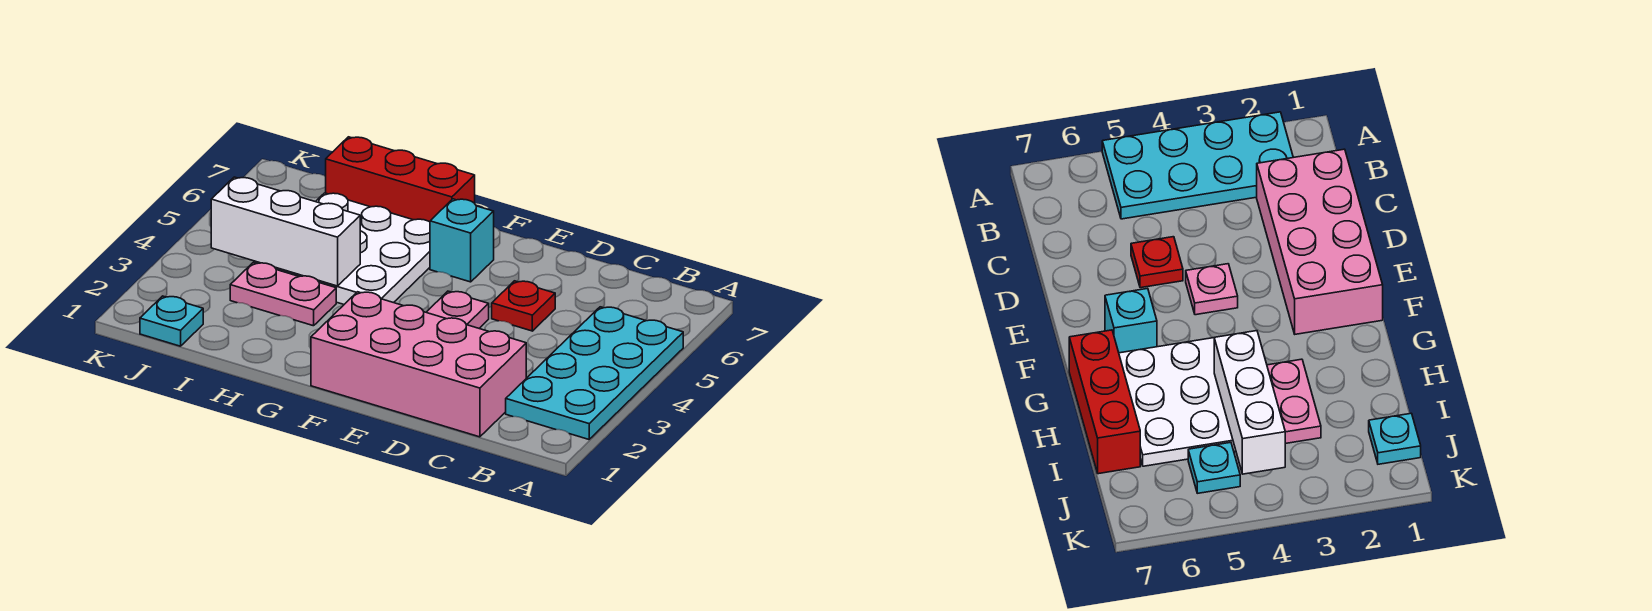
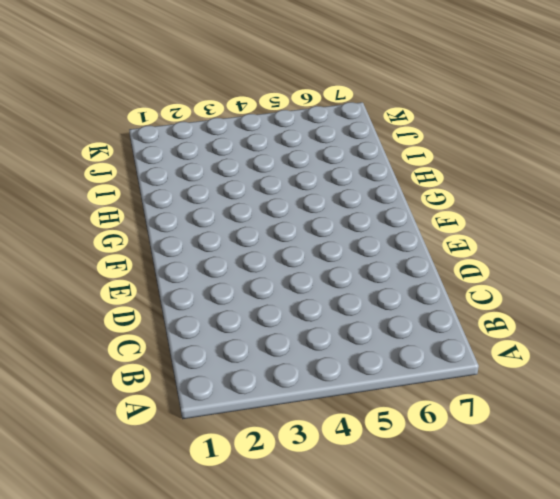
none -> cyan plate A2:B5 level 1
none -> pink brick C1:F2 level 1

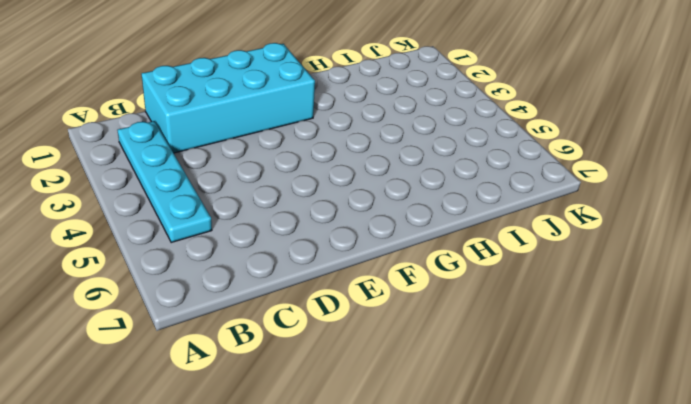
cyan plate B2:B5 level 1 -> cyan plate A2:B5 level 1
cyan brick C1:F2 level 1 -> pink brick C1:F2 level 1
none -> red plate D5 level 1
none -> pink plate E4 level 1

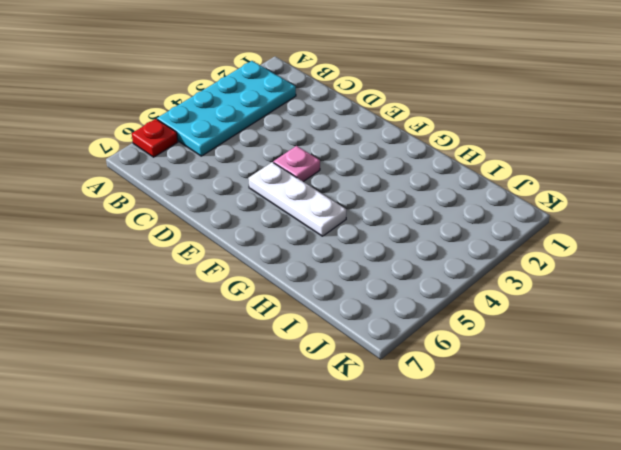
red plate A6 level 1 -> red plate D5 level 1
white plate E5:G5 level 1 -> white plate G4:I6 level 1
none -> pink brick C1:F2 level 1
none -> cyan brick F6 level 1

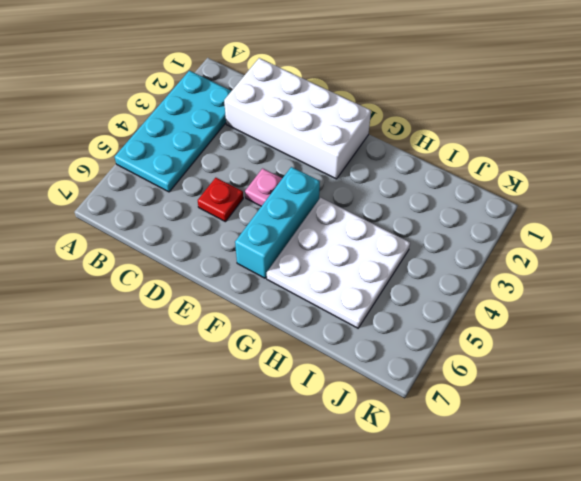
white brick C1:F2 level 1 -> pink brick C1:F2 level 1
cyan brick F4:F6 level 1 -> cyan brick F6 level 1
none -> red brick G7:I7 level 1
none -> pink plate H3:I3 level 1

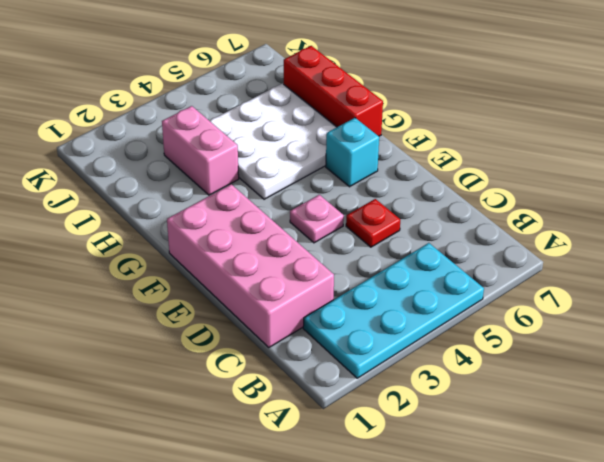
pink brick H3:I3 level 1 -> pink plate H3:I3 level 1
none -> cyan plate J1 level 1
none -> cyan plate J5 level 1

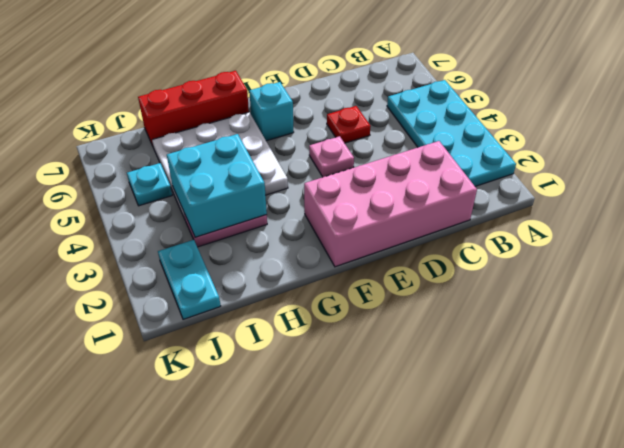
cyan brick H3:I4 level 2 -> white brick H4:J4 level 2
cyan plate J1:J2 level 1 -> cyan plate J1 level 1

